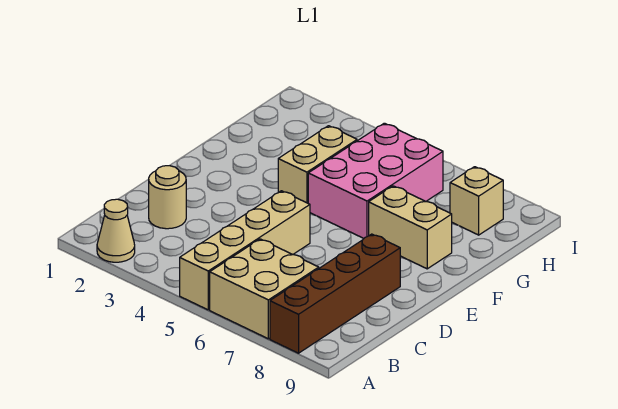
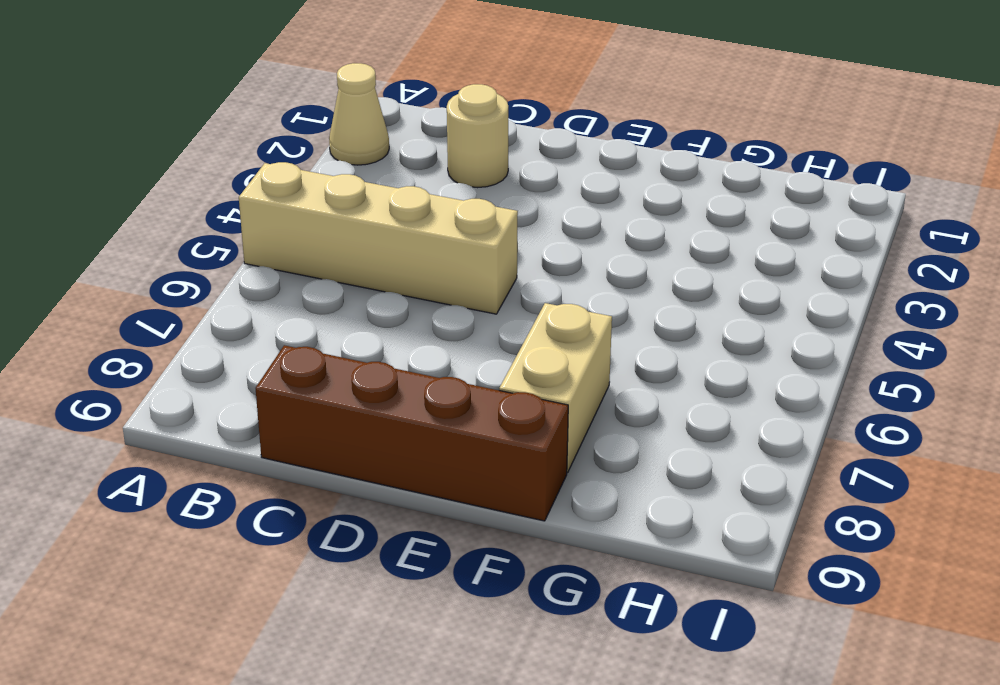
brown brick C9:F9 level 1 -> brown brick A8:D8 level 1
none -> tan brick A6:B7 level 1
none -> tan brick F4:G4 level 1

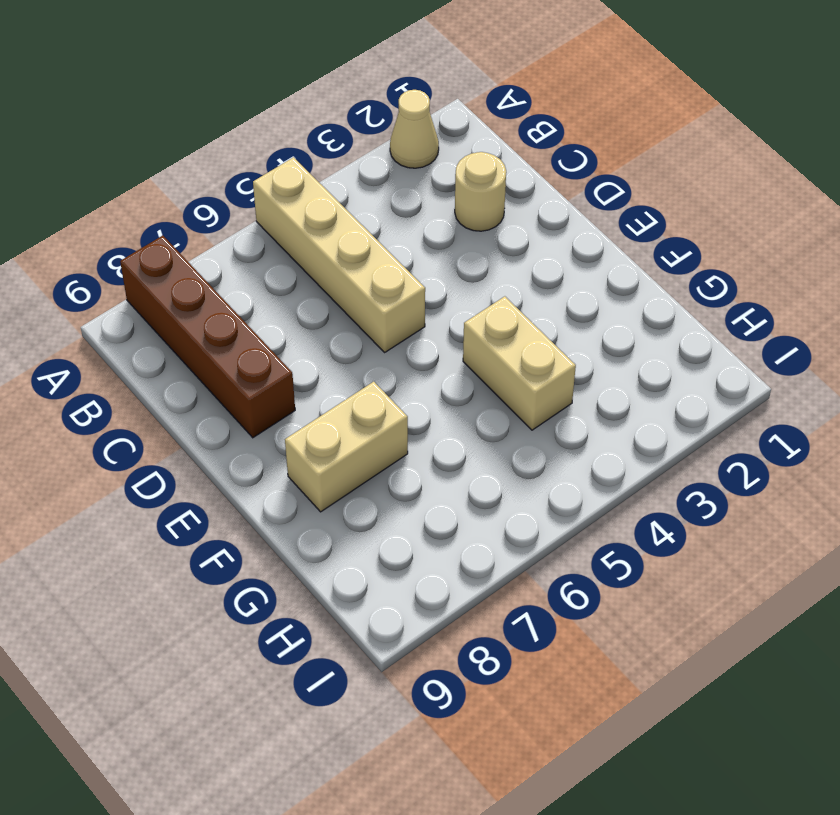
none -> tan brick A6:B7 level 1
none -> pink brick F5:H6 level 1

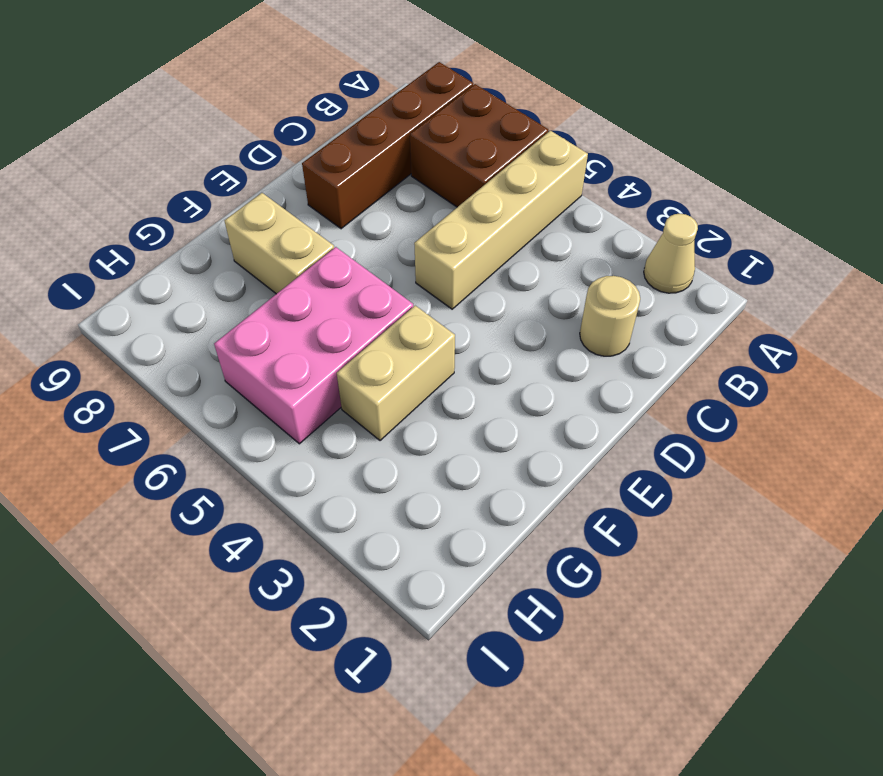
brown brick A6:B7 level 1 -> tan brick A6:B7 level 1
none -> tan brick H8 level 1

